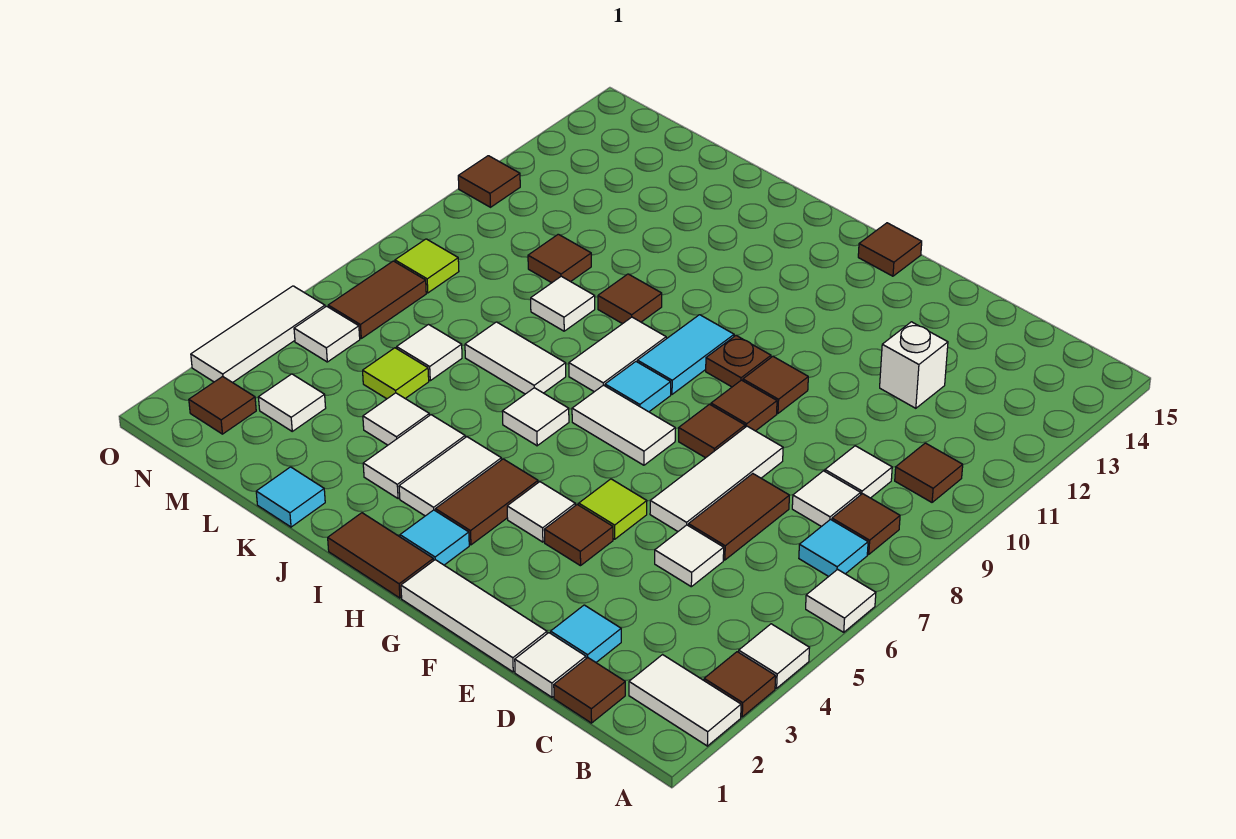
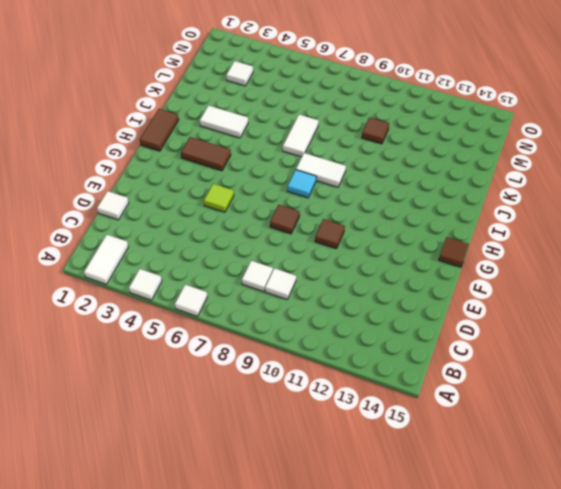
none -> brown tile A3 level 1
none -> cyan tile B7 level 1
none -> brown tile B8 level 1
none -> brown tile B10 level 1

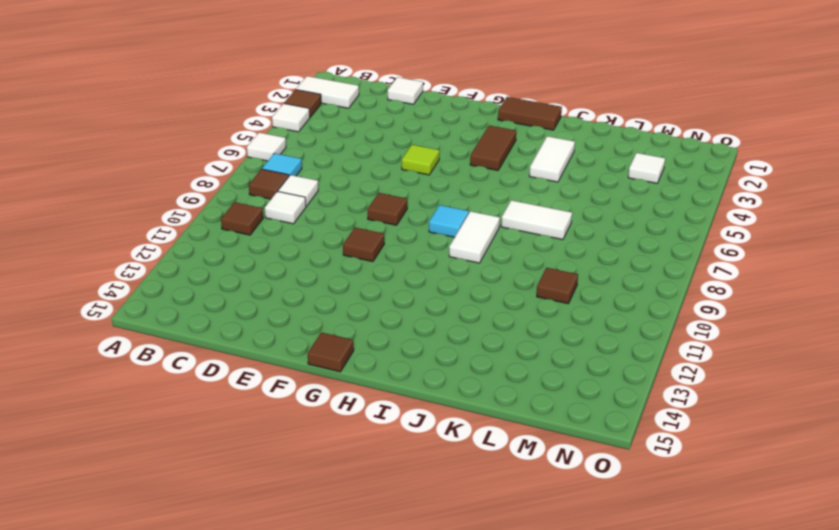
none -> brown tile C1 level 1
none -> cyan tile D2 level 1
none -> white tile D5 level 1
none -> brown tile D6:D7 level 1

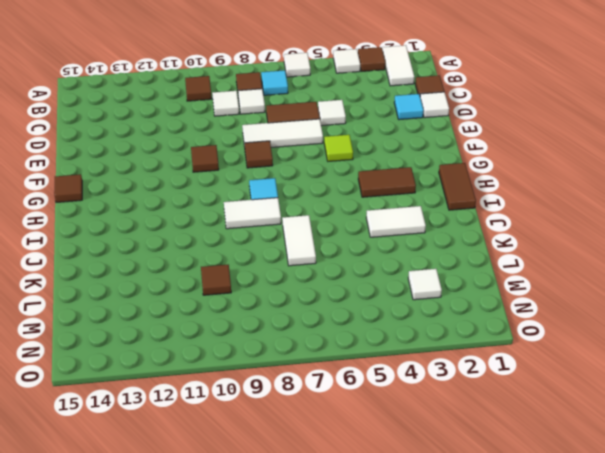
none -> white brick D12 level 1
none -> white tile E1:G1 level 1
none -> brown tile F4 level 1
none -> brown tile F9 level 1

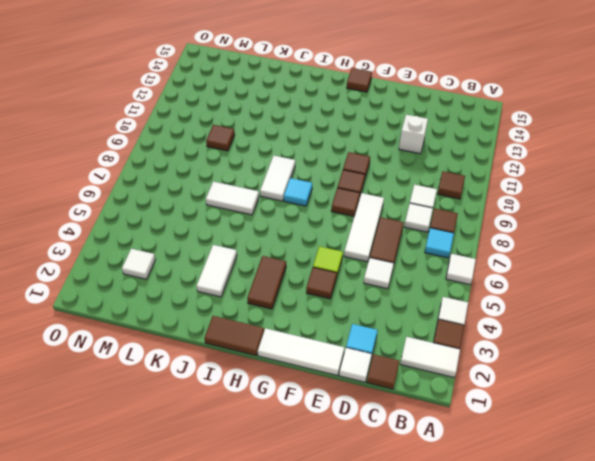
none -> white tile G4 level 1
none -> white tile G7:H7 level 1
none -> brown plate G10 level 1
none -> cyan tile H2 level 1

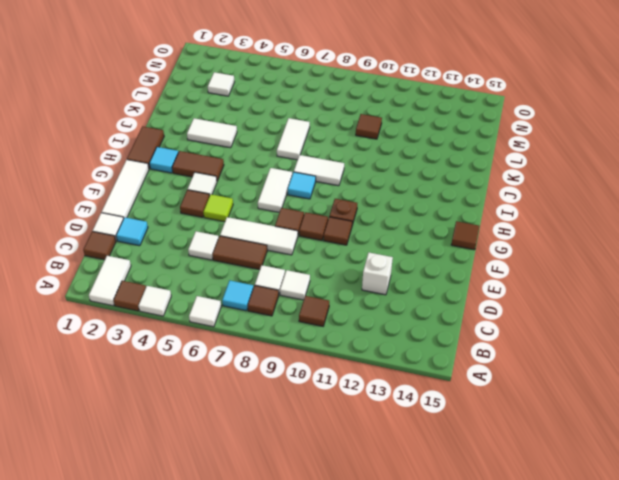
none -> cyan tile H9:H10 level 1
none -> white tile I3:I4 level 1
none -> white tile I6 level 1
none -> brown tile J10 level 1

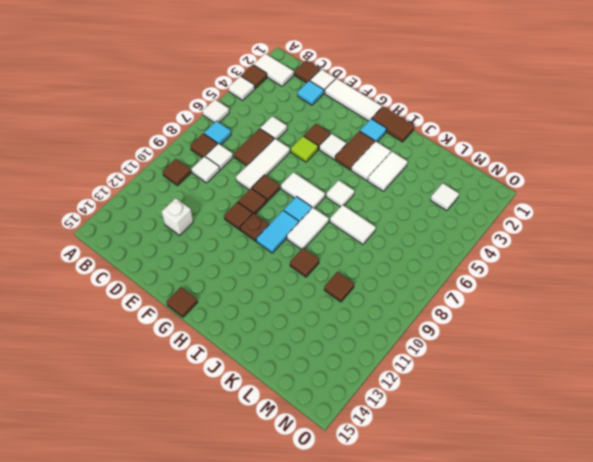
none -> cyan tile K1 level 1
none -> white tile K4 level 1
none -> white tile K9 level 1
none -> lime tile L5 level 1

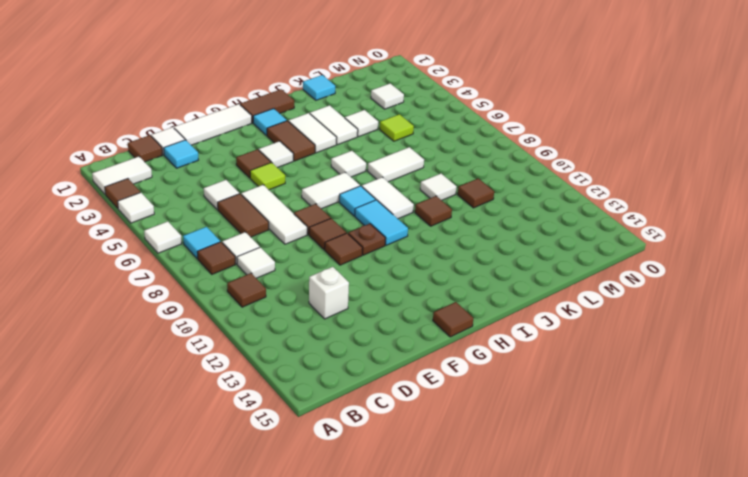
none -> white tile L6 level 1
none -> brown tile N2 level 1
none -> white tile N5 level 1
none -> brown tile N6:N7 level 1

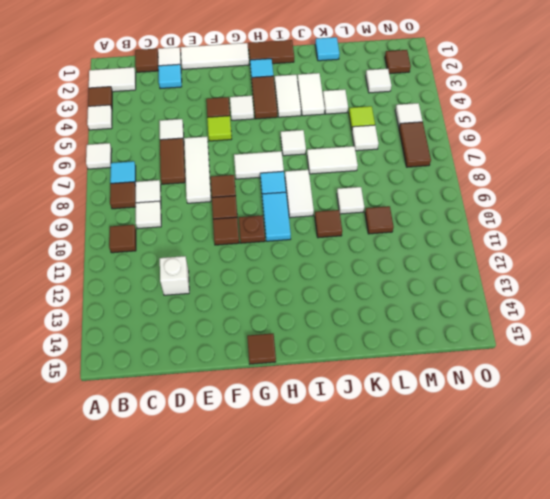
none -> lime tile N8 level 1
none -> white tile O3:O5 level 1
none -> brown tile O11 level 1

